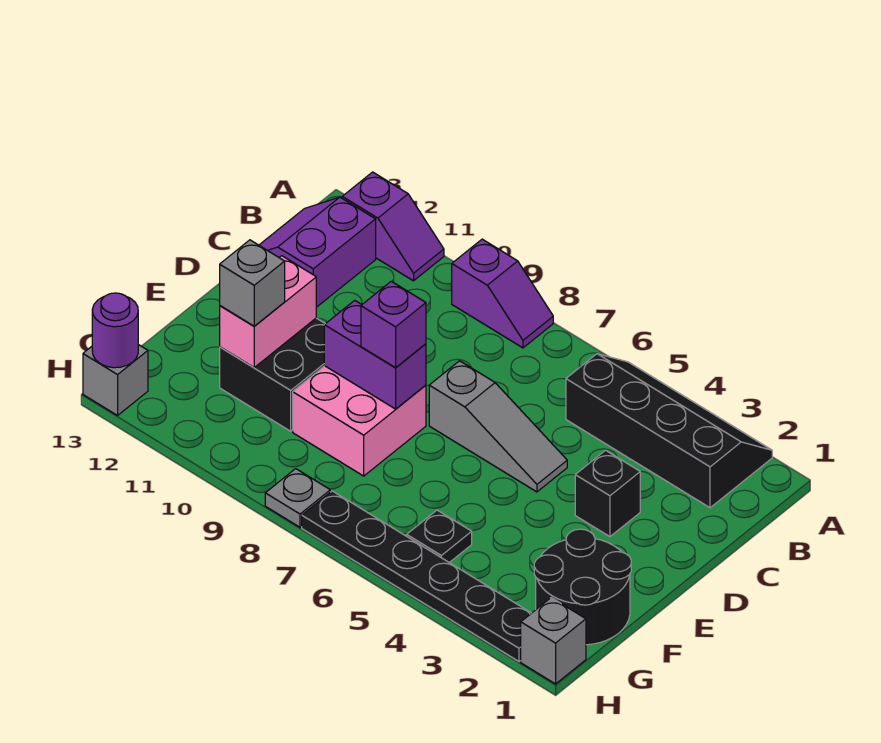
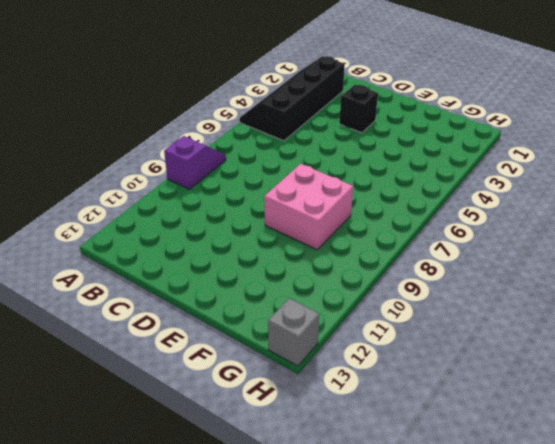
none -> purple slope A11:A12 level 1 top 12
none -> purple slope B12:C13 level 1 top 12
none -> grey slope D5:D7 level 1 top 7

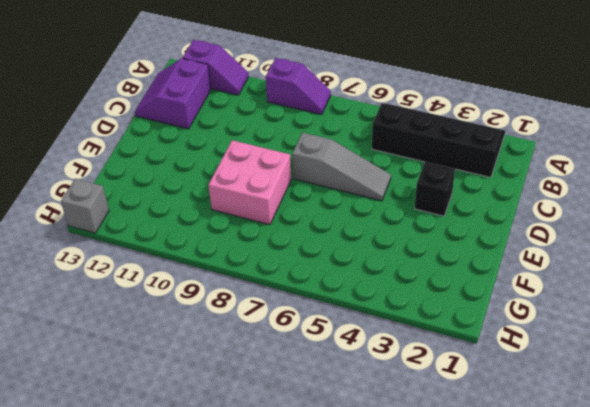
none -> black brick E10:F11 level 1
none -> black round brick F1:G2 level 1
none -> black plate G5 level 1

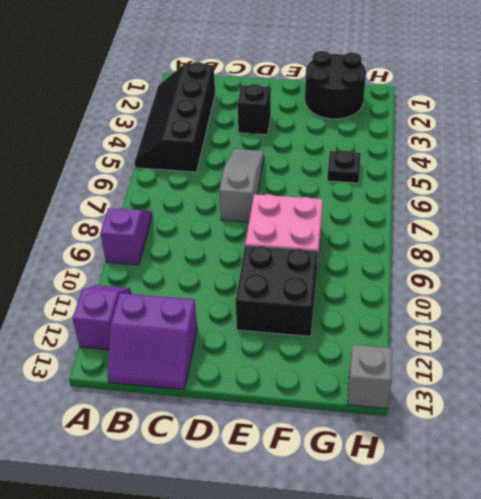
none -> grey brick H1 level 1
none -> black plate H2:H7 level 1
none -> grey plate H8 level 1

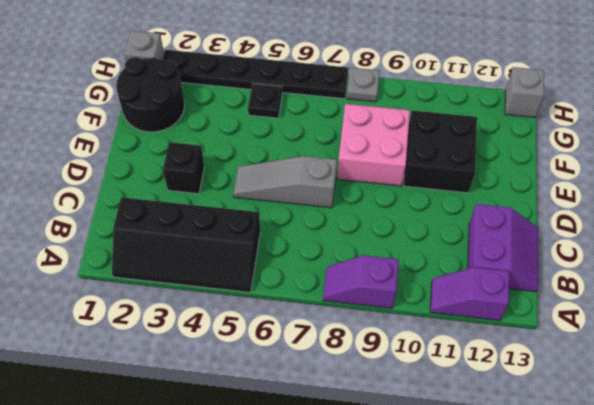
none -> purple brick E8:E9 level 2
none -> pink brick E11:F11 level 2
none -> purple round brick H13 level 2

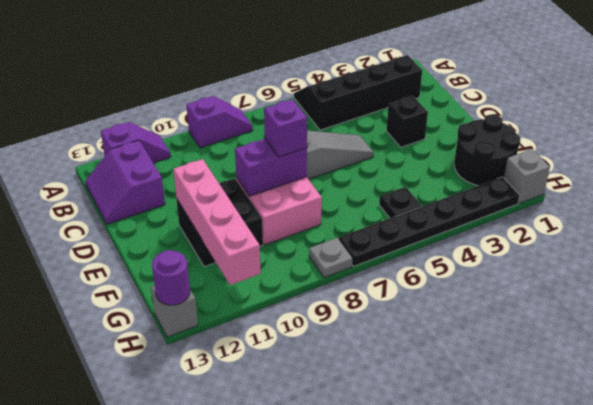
pink brick E11:H11 level 2 -> pink brick E11:F11 level 2
none -> grey brick F11 level 3

